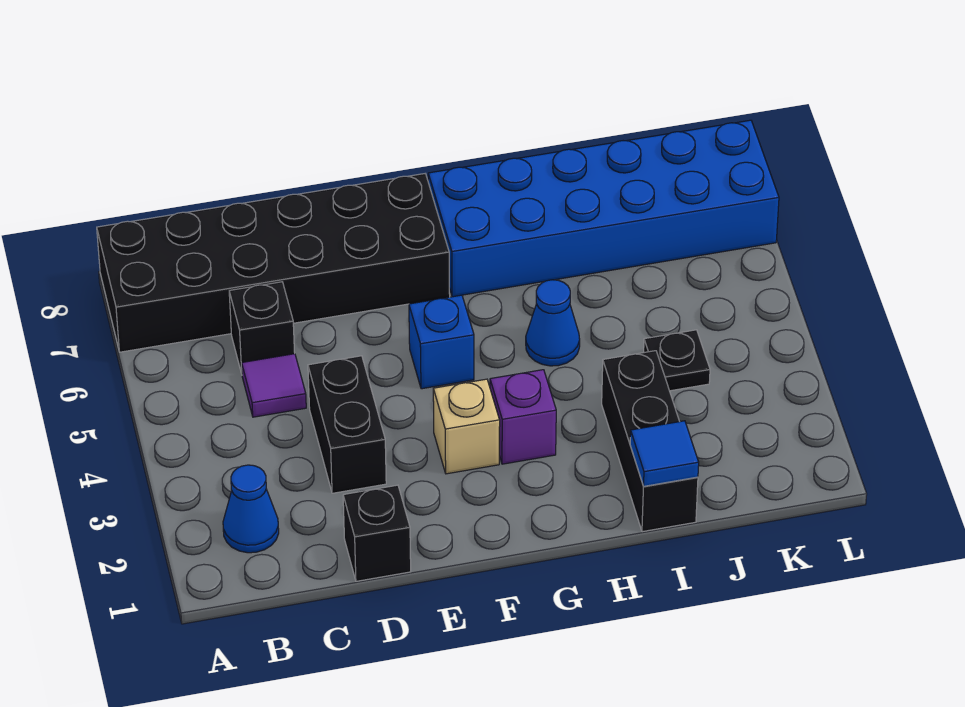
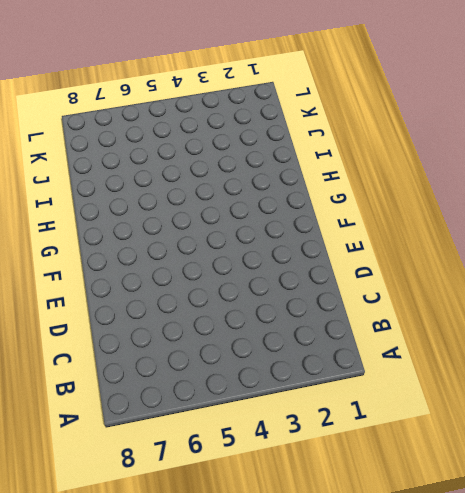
none -> black brick A7:F8 level 1
none -> blue cone B2 level 1
none -> purple tile C5 level 1

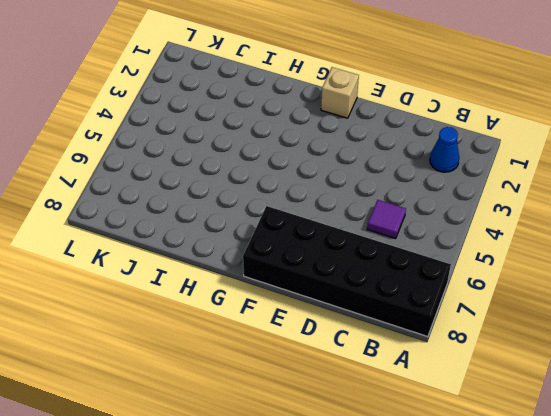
tan brick F1 level 1 -> tan brick F3 level 1
none -> black brick C6 level 1
none -> black brick D1 level 1
none -> black brick D3:D4 level 1

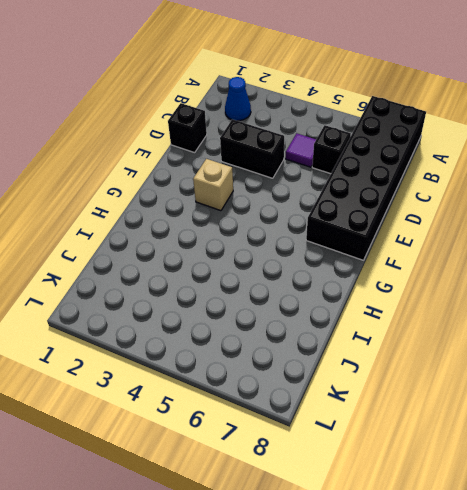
none -> blue brick F5 level 1
none -> purple brick G3 level 1
none -> blue brick G7:L8 level 1

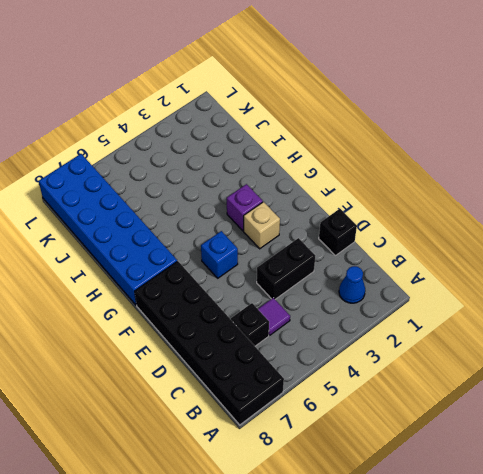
none -> blue cone H5 level 1
none -> black brick I1:I3 level 1
none -> black plate J4 level 1

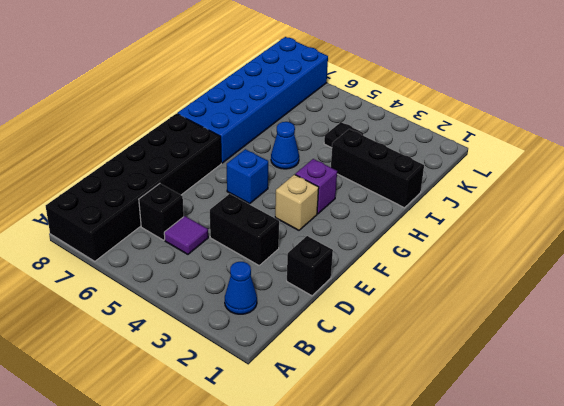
none -> blue tile I1 level 2

